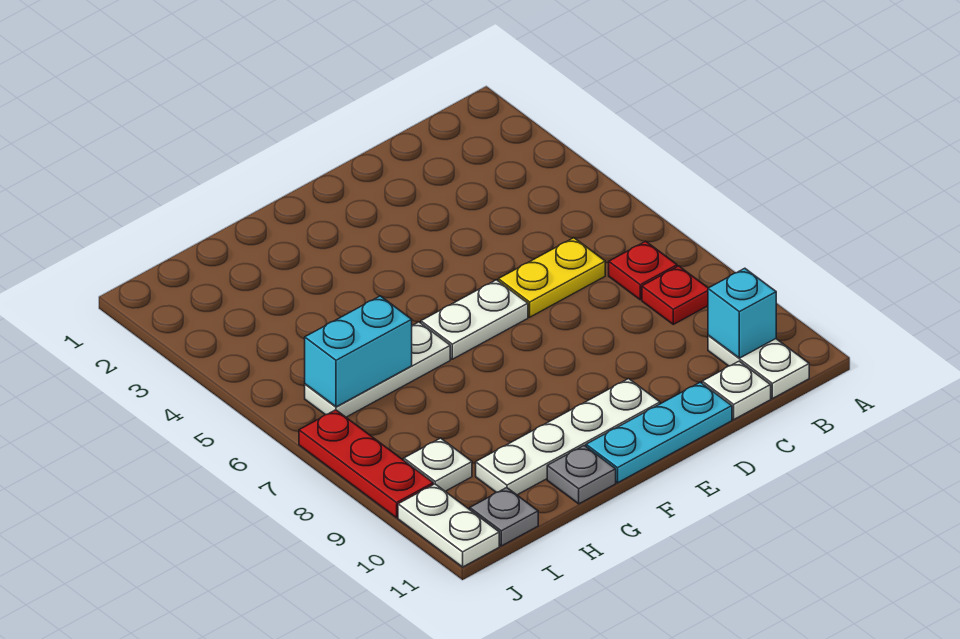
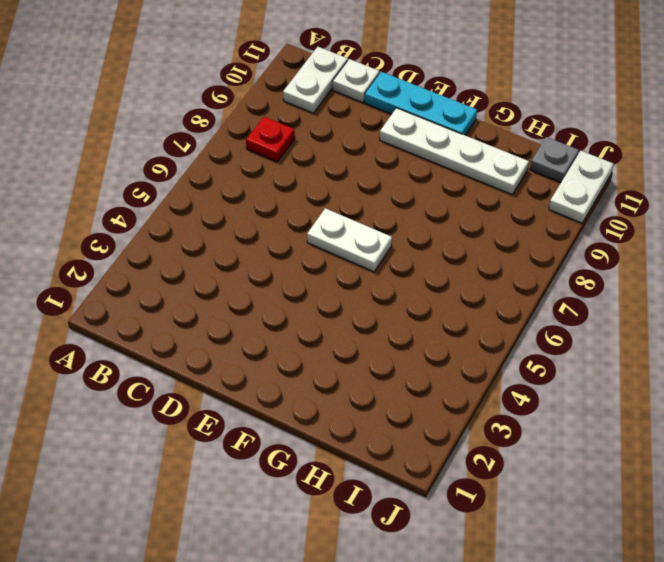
none -> red plate B7 level 1
none -> yellow plate C6:D6 level 1
none -> white plate G6:I6 level 1

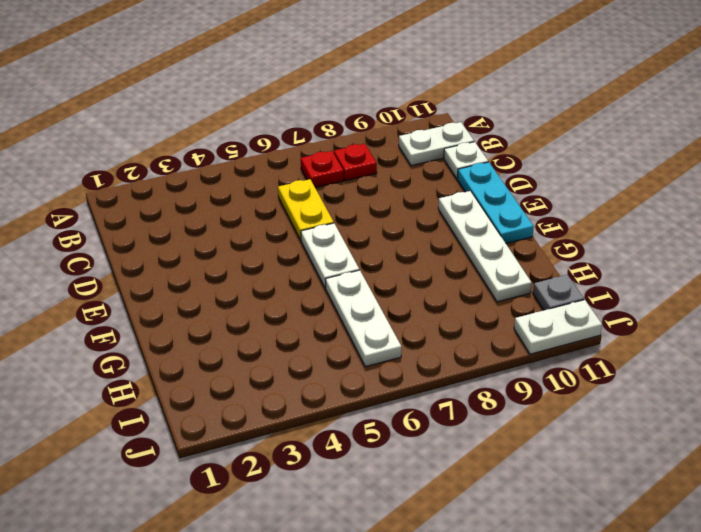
none -> grey plate G11 level 1
none -> white plate I9 level 1
none -> red plate J7:J9 level 1

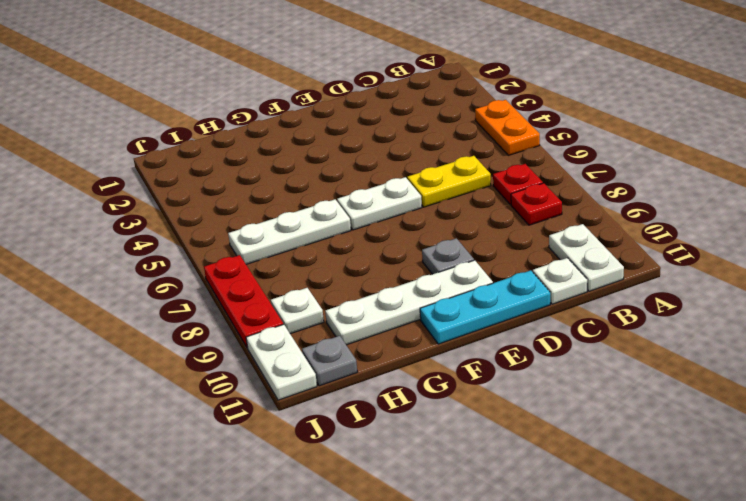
orange plate A4:A5 level 1 -> none
grey plate E9 level 1 -> grey plate G11 level 1
none -> cyan brick B10 level 2
none -> cyan brick H6:I6 level 2

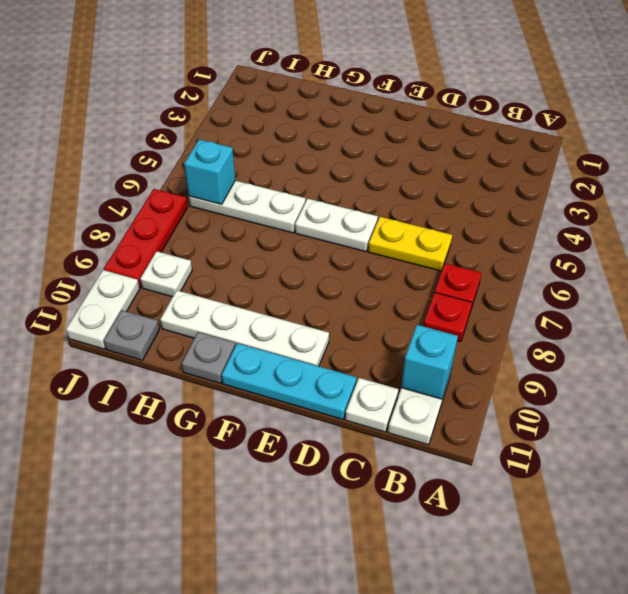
cyan brick I6 level 2 -> cyan brick H6:I6 level 2

